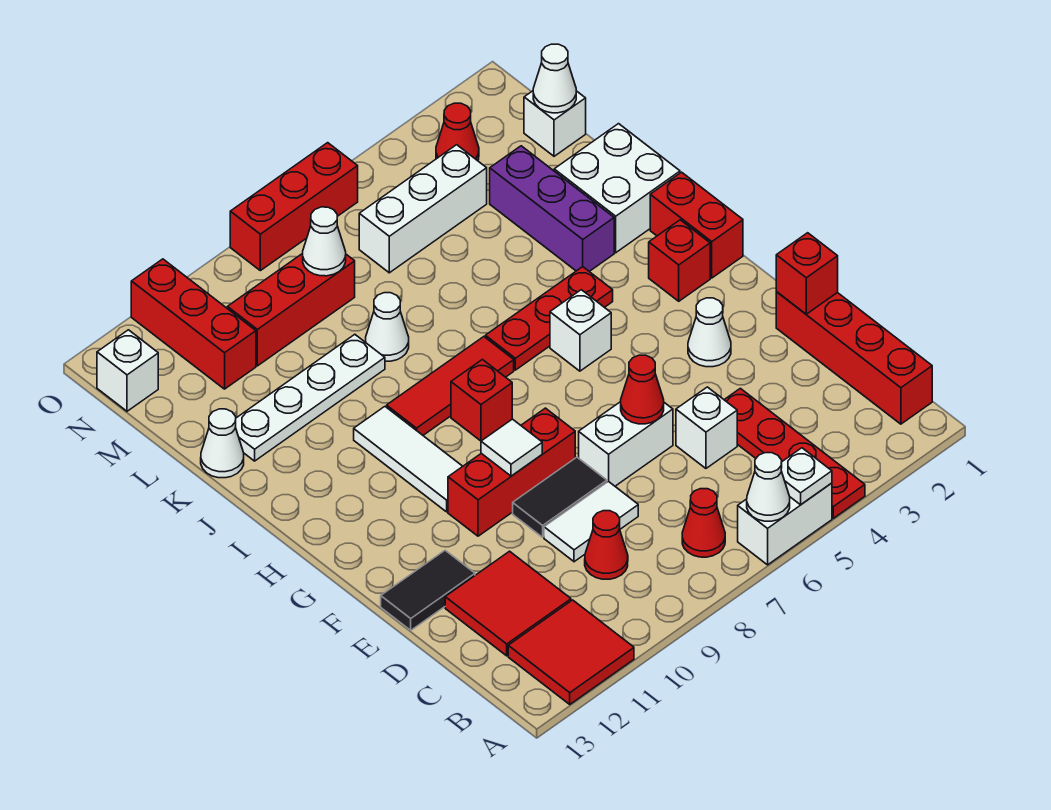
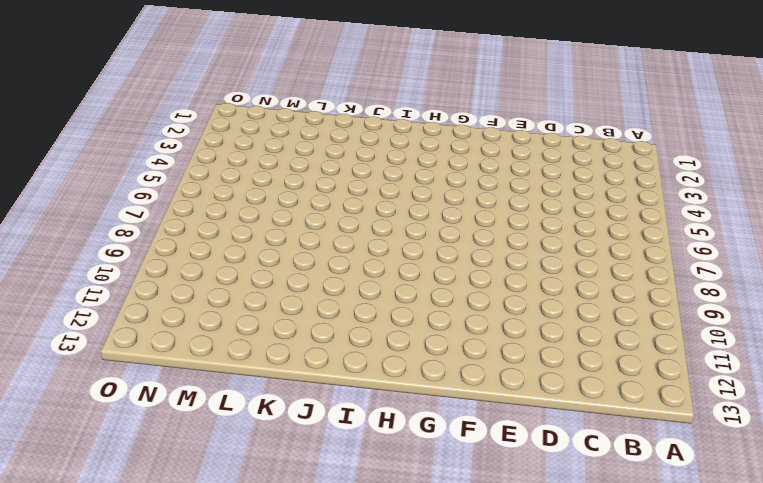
none -> red plate A4:D4 level 1
none -> white brick A5:A6 level 1
none -> red tile A11:B12 level 1
none -> red brick B1:E1 level 1

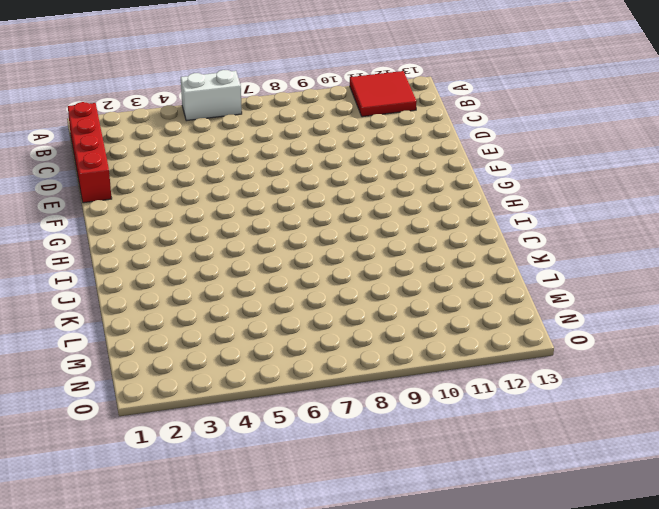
none -> red plate A4:D4 level 1
none -> red cone B7 level 1
none -> red cone C9 level 1
none -> red tile C11:D12 level 1

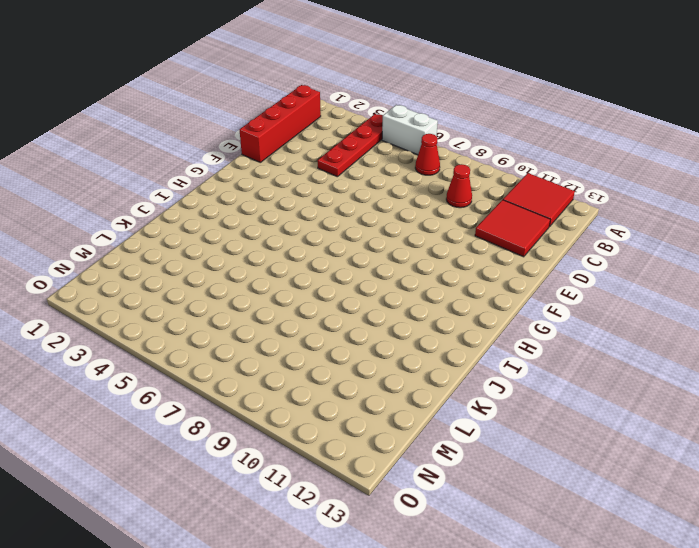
none -> white brick D5 level 1
none -> white tile D8:D9 level 1
none -> white brick E6:E7 level 1
none -> black tile E8:E9 level 1

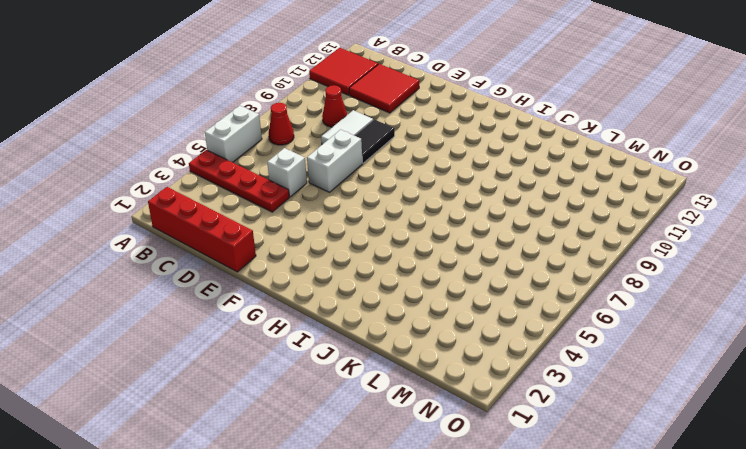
none -> black tile E12:E13 level 1
none -> white cone F3 level 1
none -> red brick F8:F10 level 1
none -> white tile G10:I10 level 1

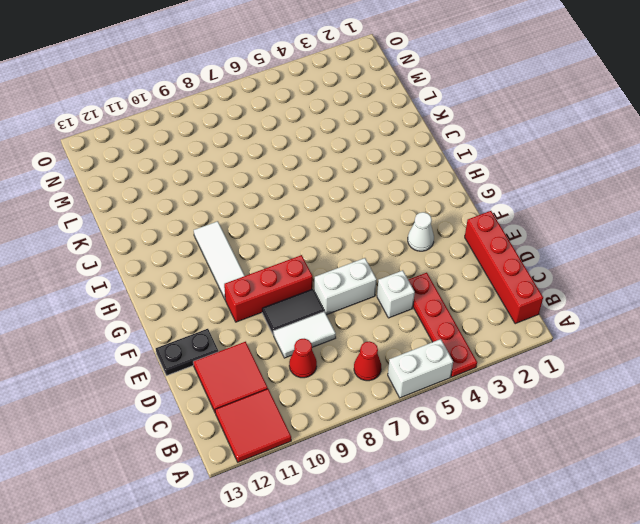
black plate E12:E13 level 1 -> black tile E12:E13 level 1
none -> red brick H1:I1 level 1
none -> red brick H2 level 1
none -> white brick H5 level 1
none -> red brick H8 level 1

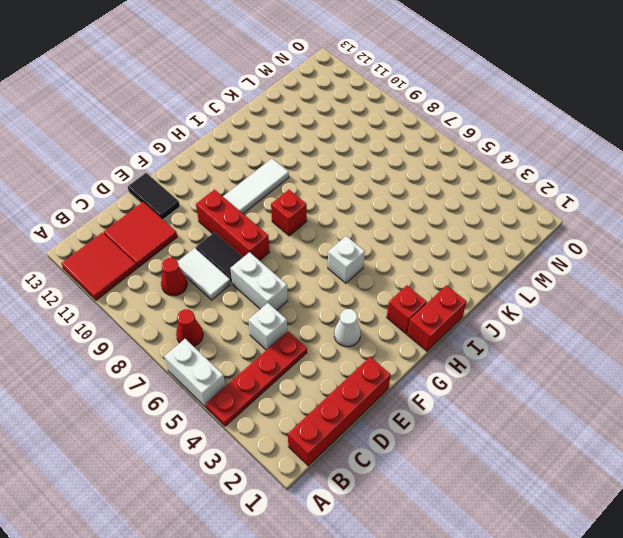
none -> red plate I4:I6 level 1
none -> red tile I7:I9 level 1
none -> white brick J1:K2 level 1
none -> purple brick J3:L3 level 1

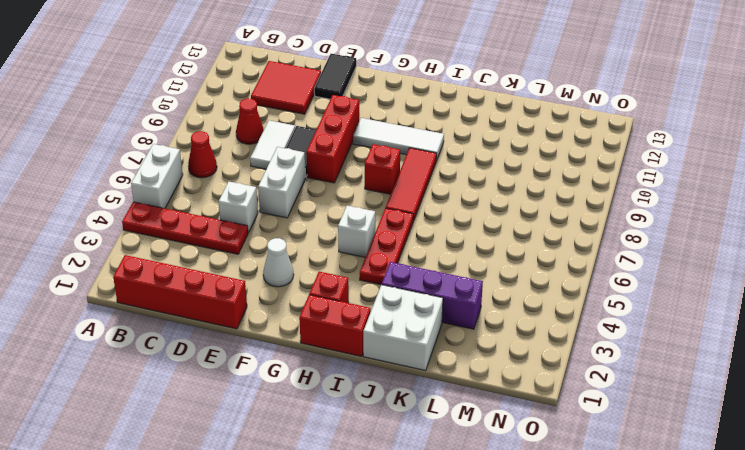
none -> red tile A11:B12 level 1
none -> white cone K8 level 1
none -> white plate K9:K12 level 1
none -> white cone K13 level 1

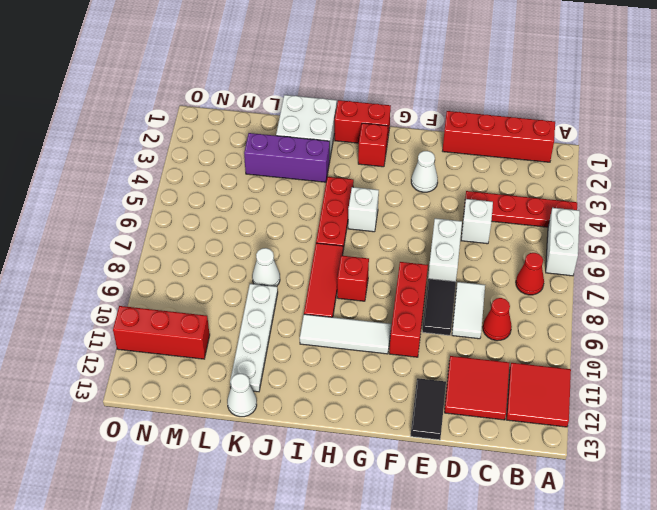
none -> white brick M1 level 1
none -> white brick M4:M6 level 1
none -> red brick M8:M10 level 1
none -> red cone N3 level 1

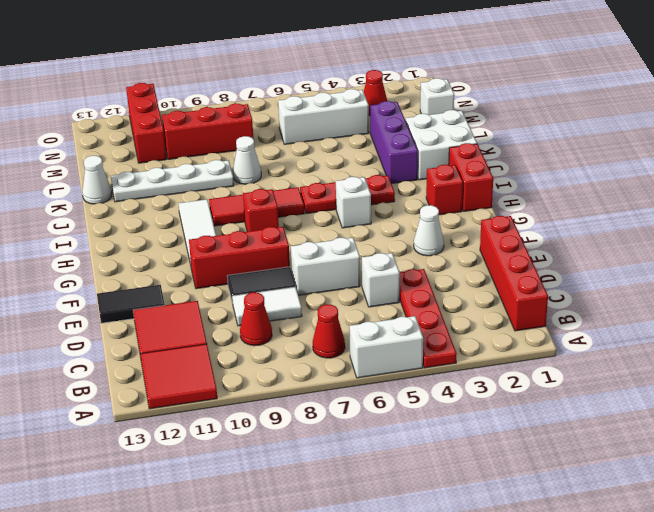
none -> white brick N13 level 1
none -> red brick O6:O8 level 1
none -> white plate A5 level 2
none -> white cone A6 level 2

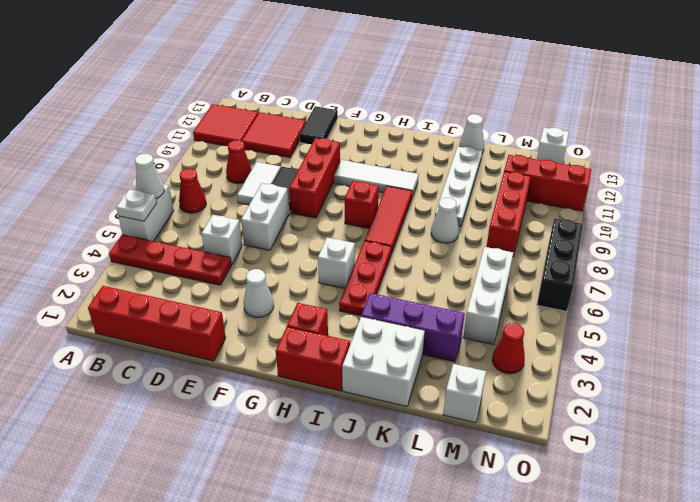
black brick O6:O8 level 1 -> red brick O6:O8 level 1
none -> red brick E1 level 2
none -> red cone E6 level 2
none -> white tile F9 level 2
none -> white cone M1 level 2

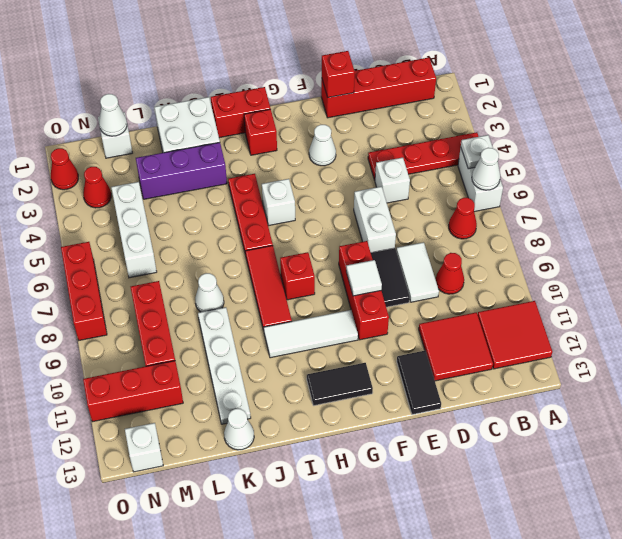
black tile G12:H12 level 1 -> none
red cone O2 level 1 -> red cone E6 level 2
none -> white cone M8 level 2

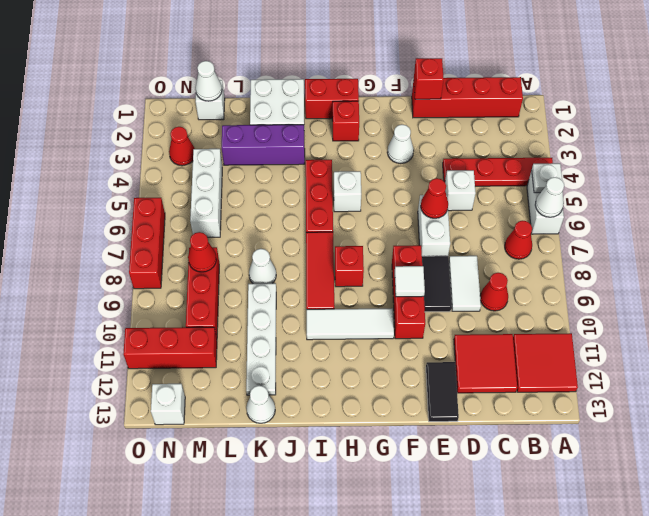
red cone M8 level 2 -> white cone M8 level 2

